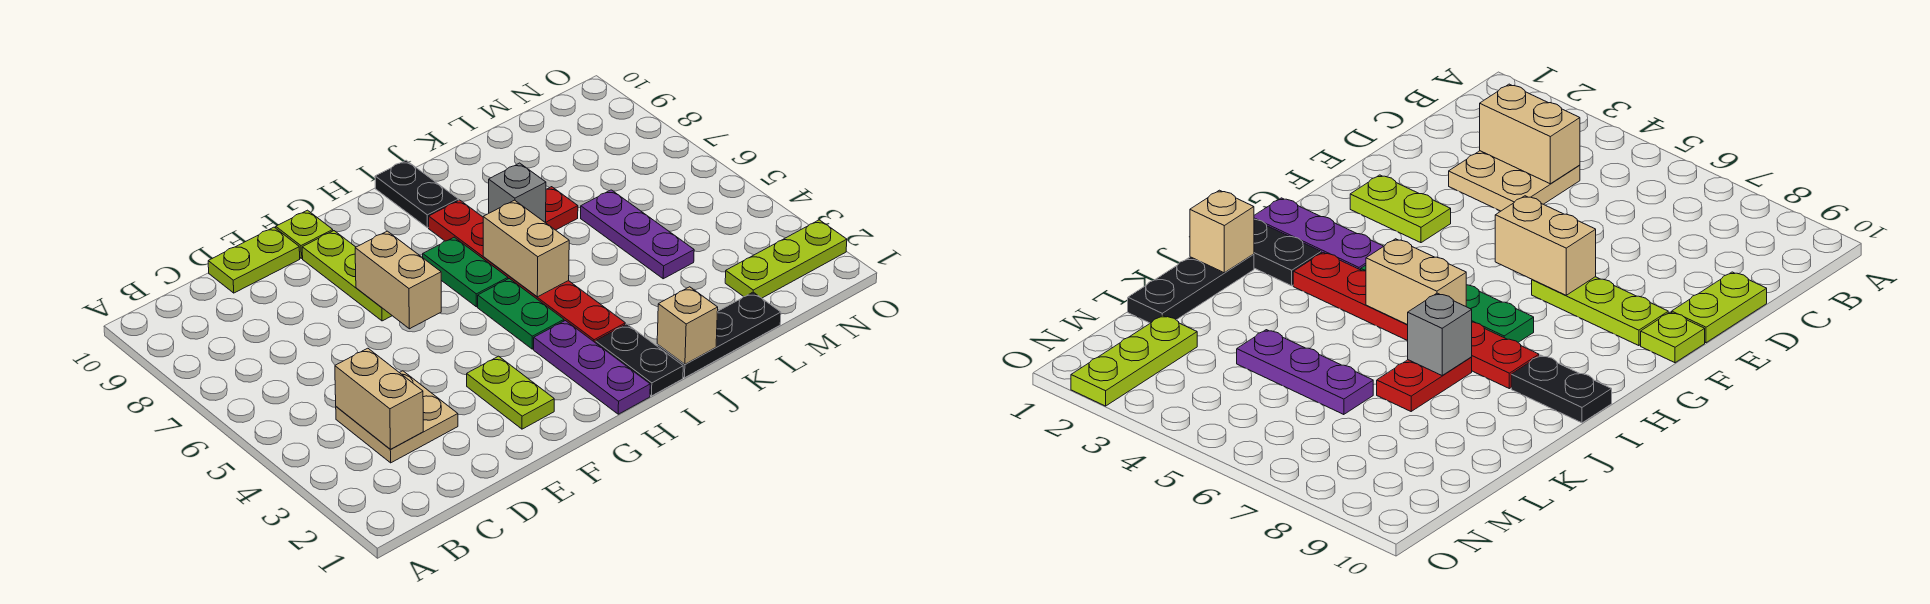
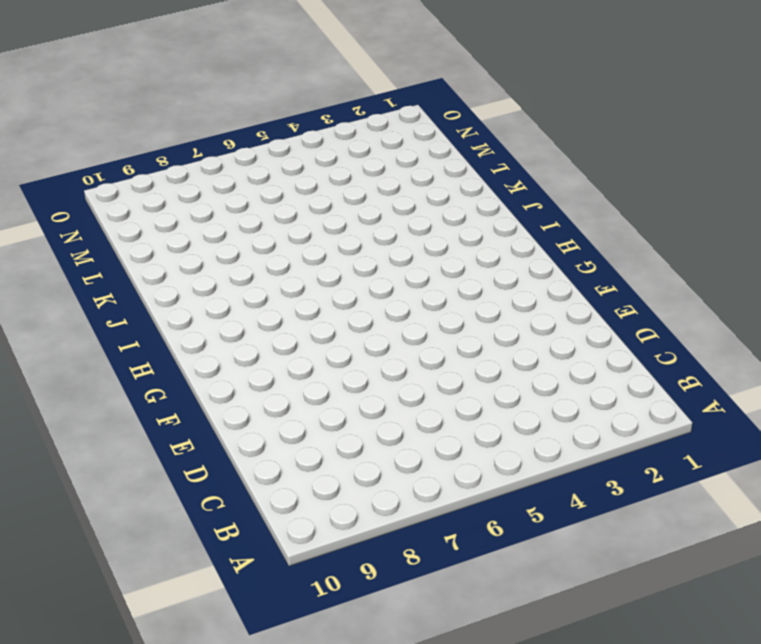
none -> tan plate C3:D4 level 1
none -> lime plate D10:E10 level 1
none -> lime plate F2:F3 level 1

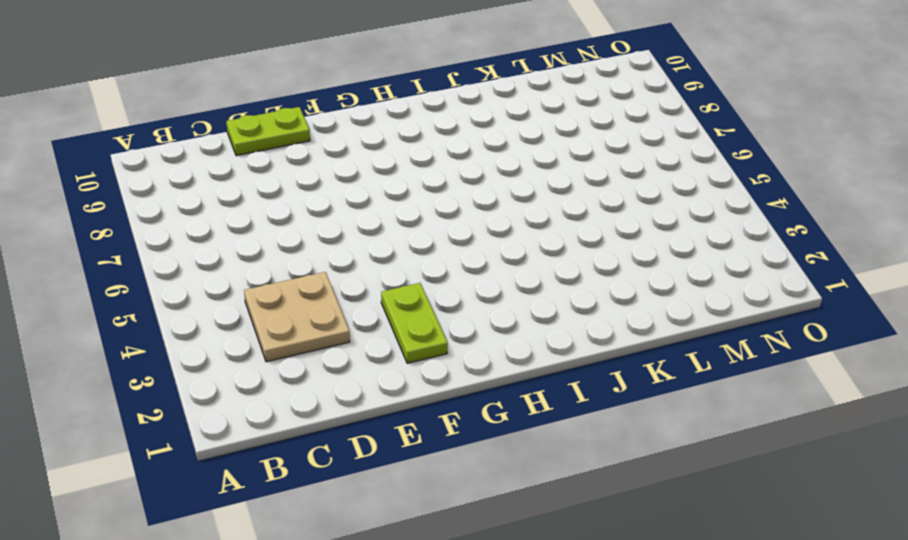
none -> lime plate F7:F9 level 1
none -> lime plate F10 level 1
none -> purple plate H1:H3 level 1

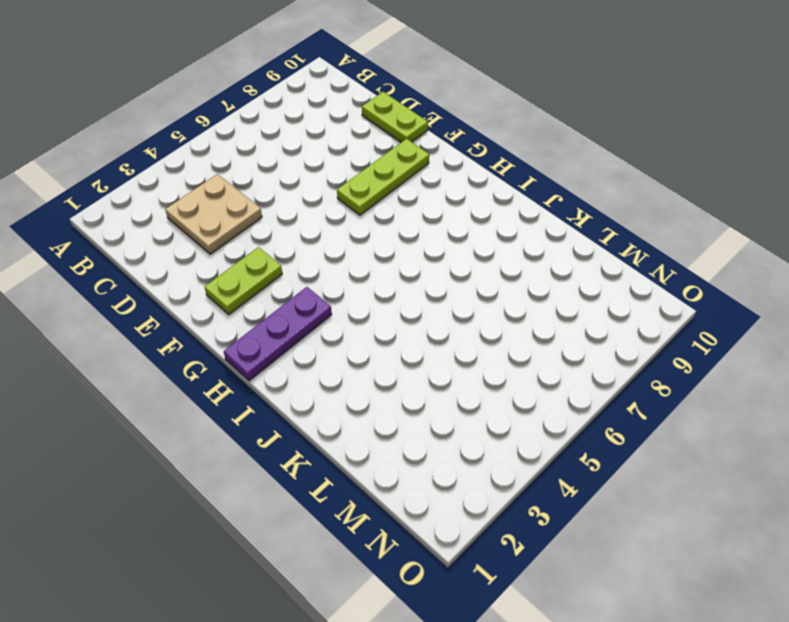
none -> lime plate F10 level 1
none -> green plate H4:H5 level 1
none -> green plate H6:H7 level 1

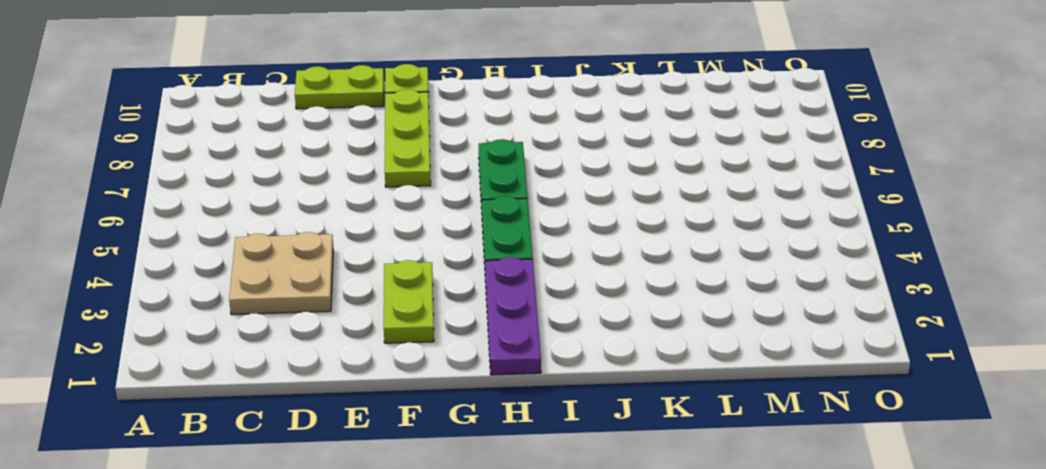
none -> black plate I1:I2 level 1
none -> red plate I3:I8 level 1
none -> black plate I9:I10 level 1

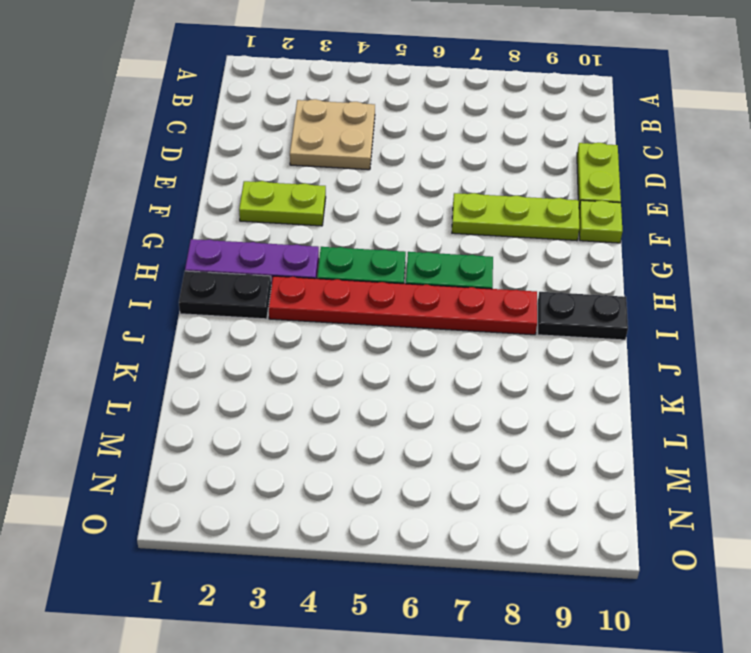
none -> black plate J1:L1 level 1
none -> red plate J7:K7 level 1
none -> purple plate L4:L6 level 1

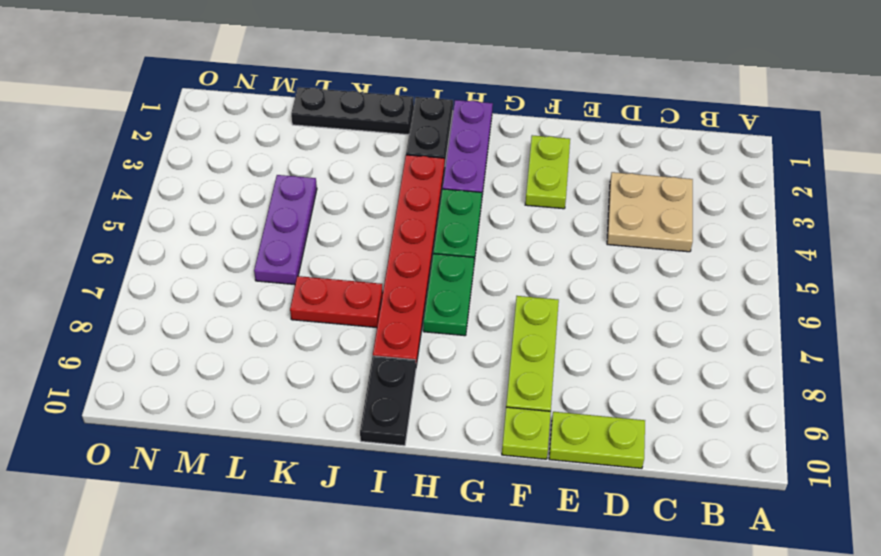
none -> lime plate M2:O2 level 1
none -> tan brick C3:C4 level 2
none -> tan brick F6:F7 level 2

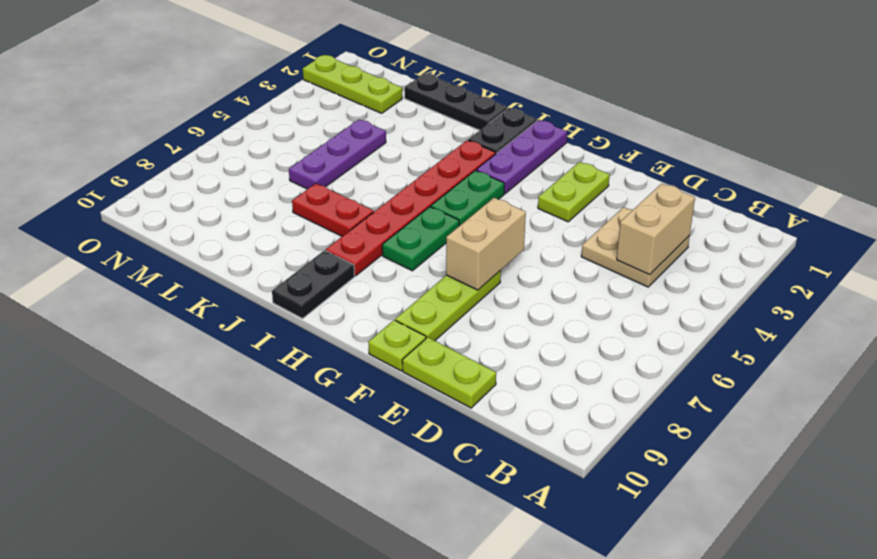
none -> tan brick I5:I6 level 2
none -> tan brick J1 level 2
none -> grey brick J7 level 2

